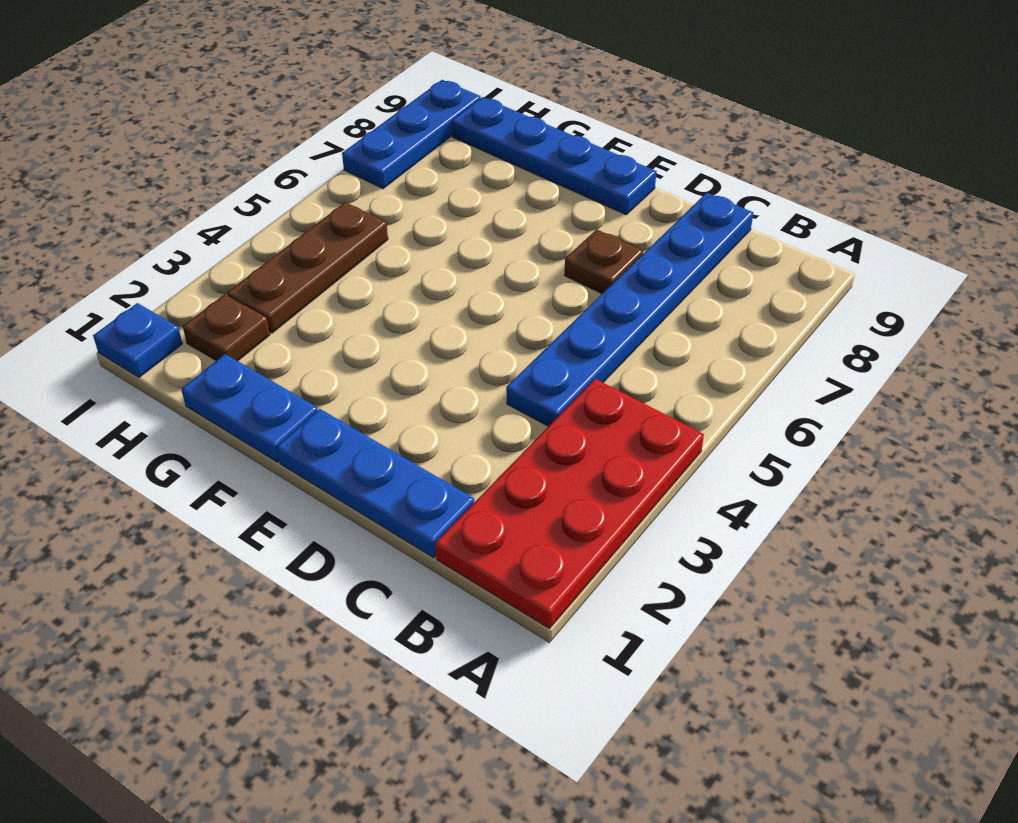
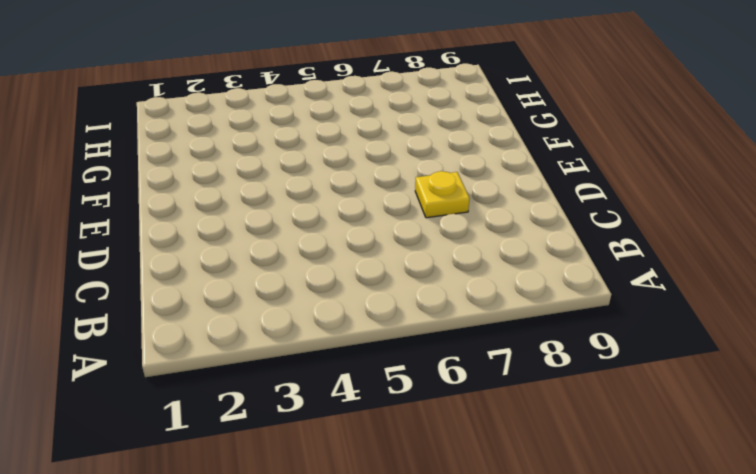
yellow plate D7 level 1 -> brown plate D7 level 1
none -> red plate A1:B4 level 1
none -> blue plate C1:E1 level 1

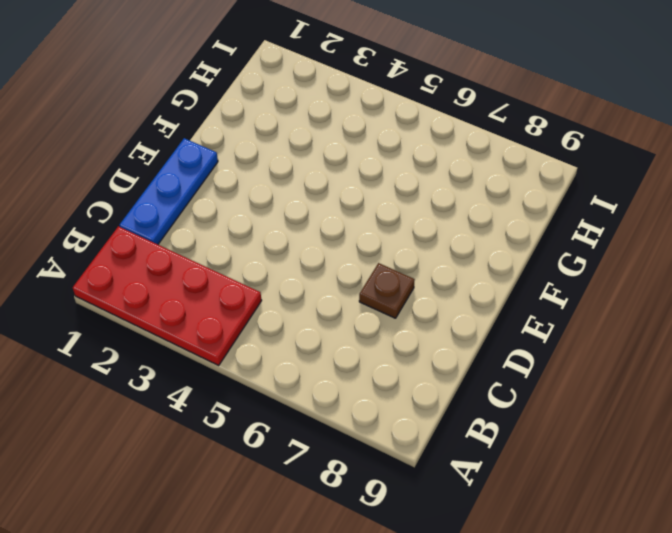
none -> blue plate C4:C9 level 1
none -> blue plate E9:H9 level 1

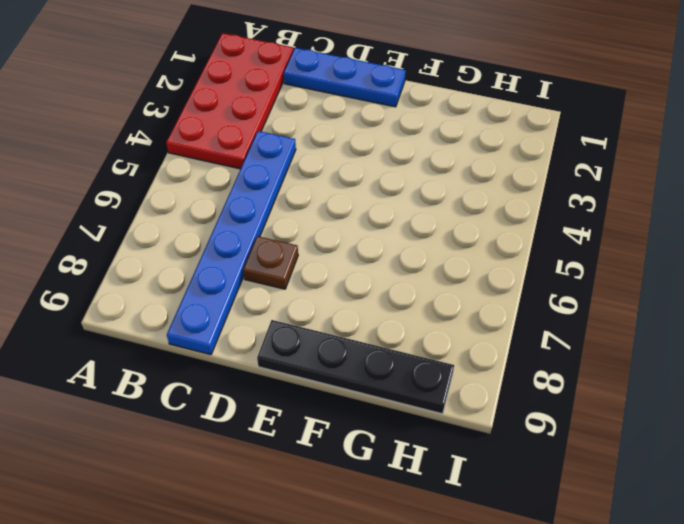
black plate E9:H9 level 1 -> blue plate E9:H9 level 1
none -> blue plate F1:G1 level 1
none -> brown plate H2 level 1

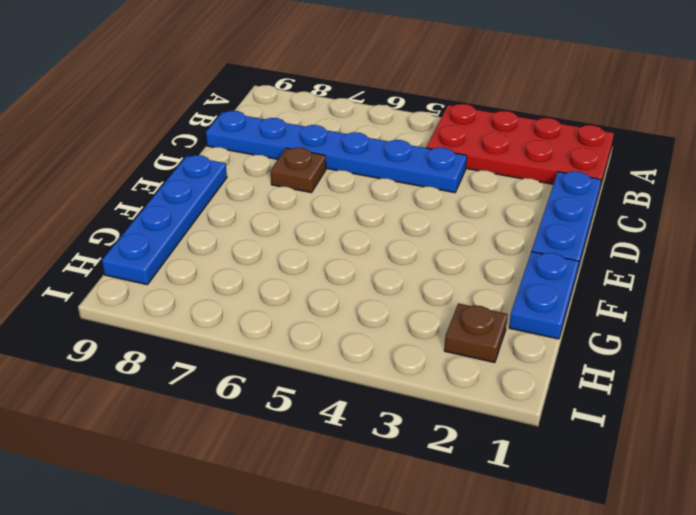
none -> brown plate H3:H5 level 1
none -> blue plate I1 level 1

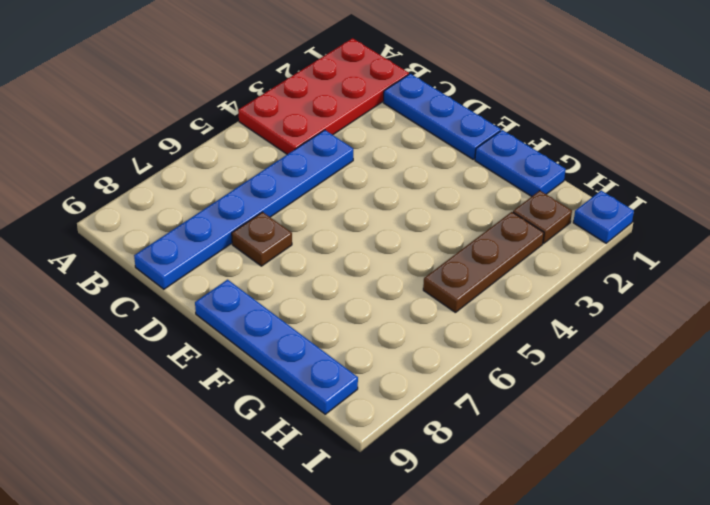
none -> blue plate I7:I9 level 1

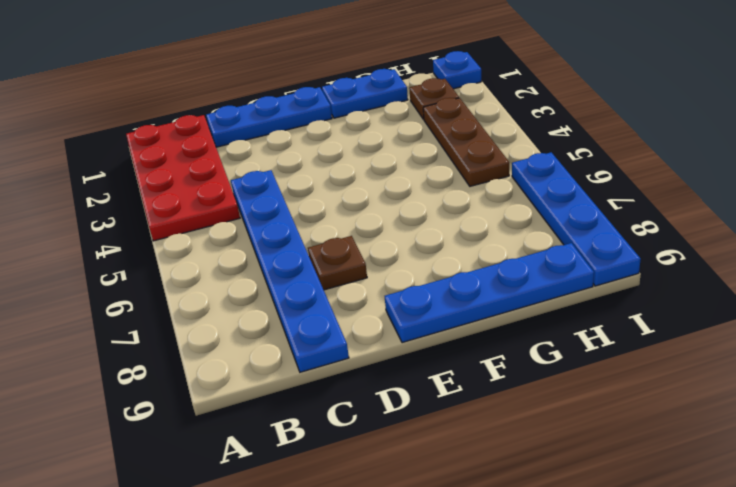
blue plate I6:I9 level 1 -> blue plate I7:I9 level 1

